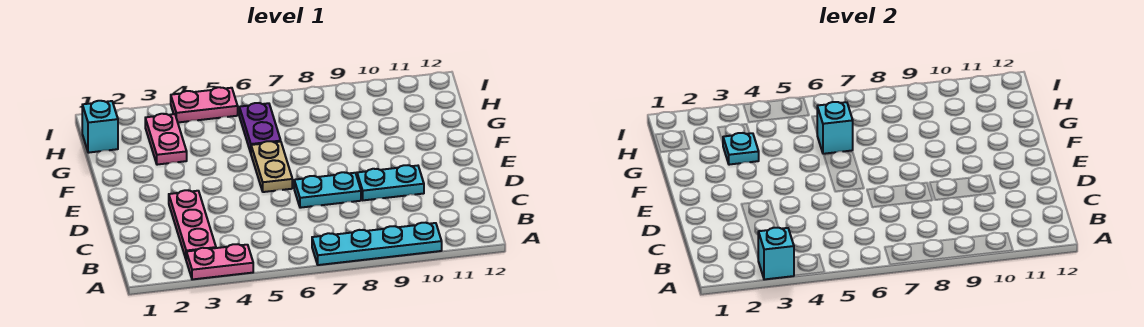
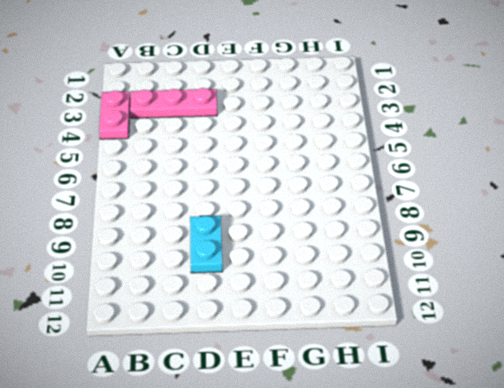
none -> cyan plate A7:A10 level 1
none -> cyan plate D7:D8 level 1
none -> tan plate E6:F6 level 1

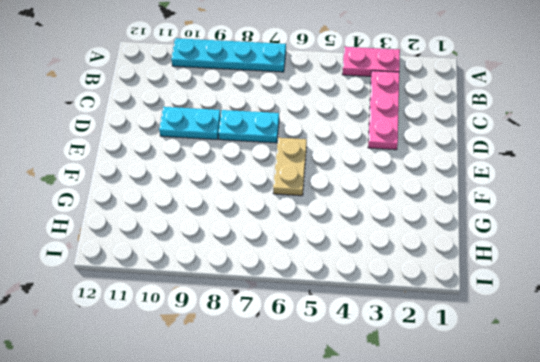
none -> pink plate G3:H3 level 1
none -> purple plate G6:H6 level 1
none -> cyan brick H1 level 1

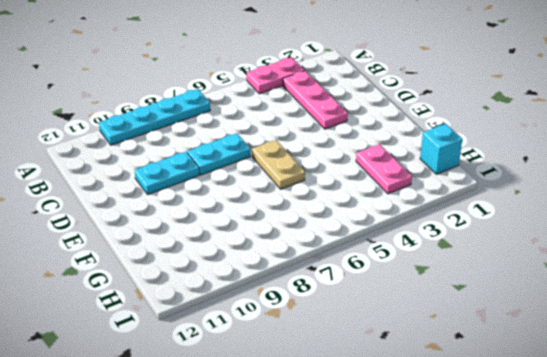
none -> purple plate G6:H6 level 1
none -> pink plate I4:I5 level 1
none -> cyan brick A3 level 2

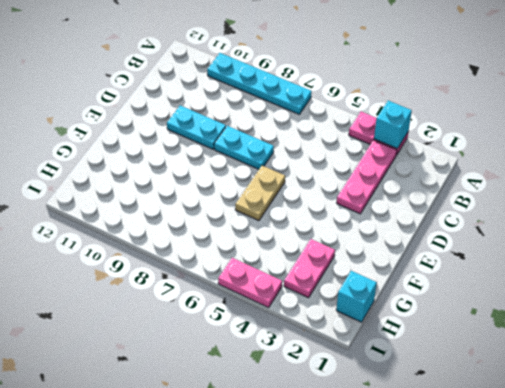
none -> purple plate G6:H6 level 1
none -> cyan plate G3 level 2
none -> cyan brick G6 level 2

